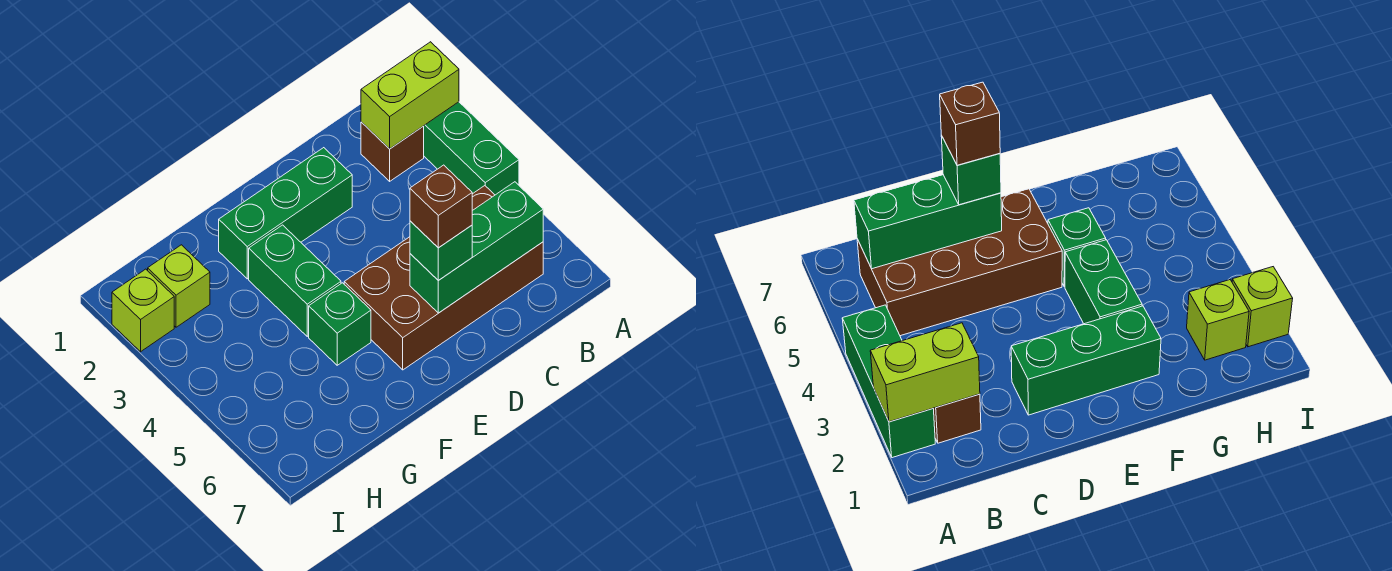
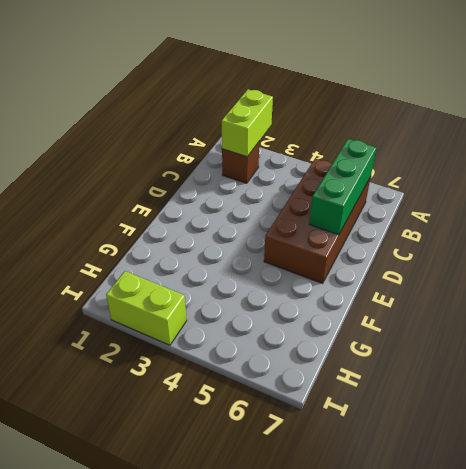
lime brick I2:I3 level 1 -> lime brick I2 level 1
none -> green brick A2:A4 level 1
none -> green brick D2:F2 level 1
none -> green brick F3:F4 level 1

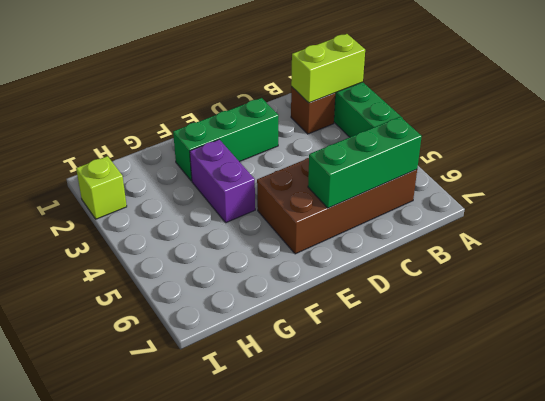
purple brick F3:F4 level 1 -> green brick F3:F4 level 1
none -> green brick F5 level 1
none -> lime brick H2 level 1
none -> green brick D6 level 3

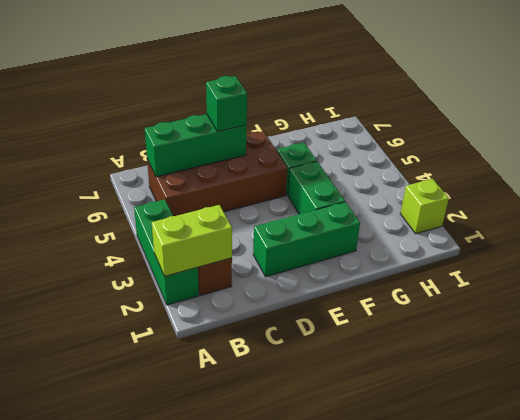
none -> lime brick H2 level 1
none -> brown brick D6 level 4

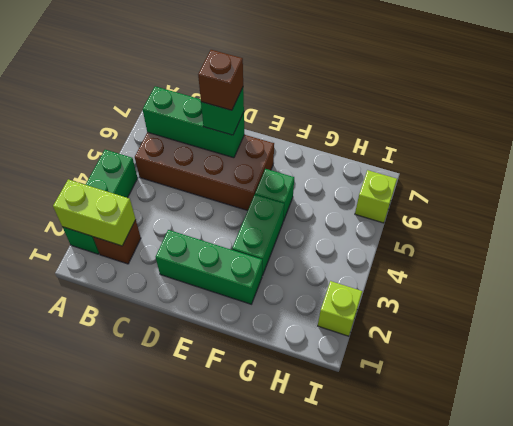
lime brick I6 level 1 -> lime brick H2 level 1

